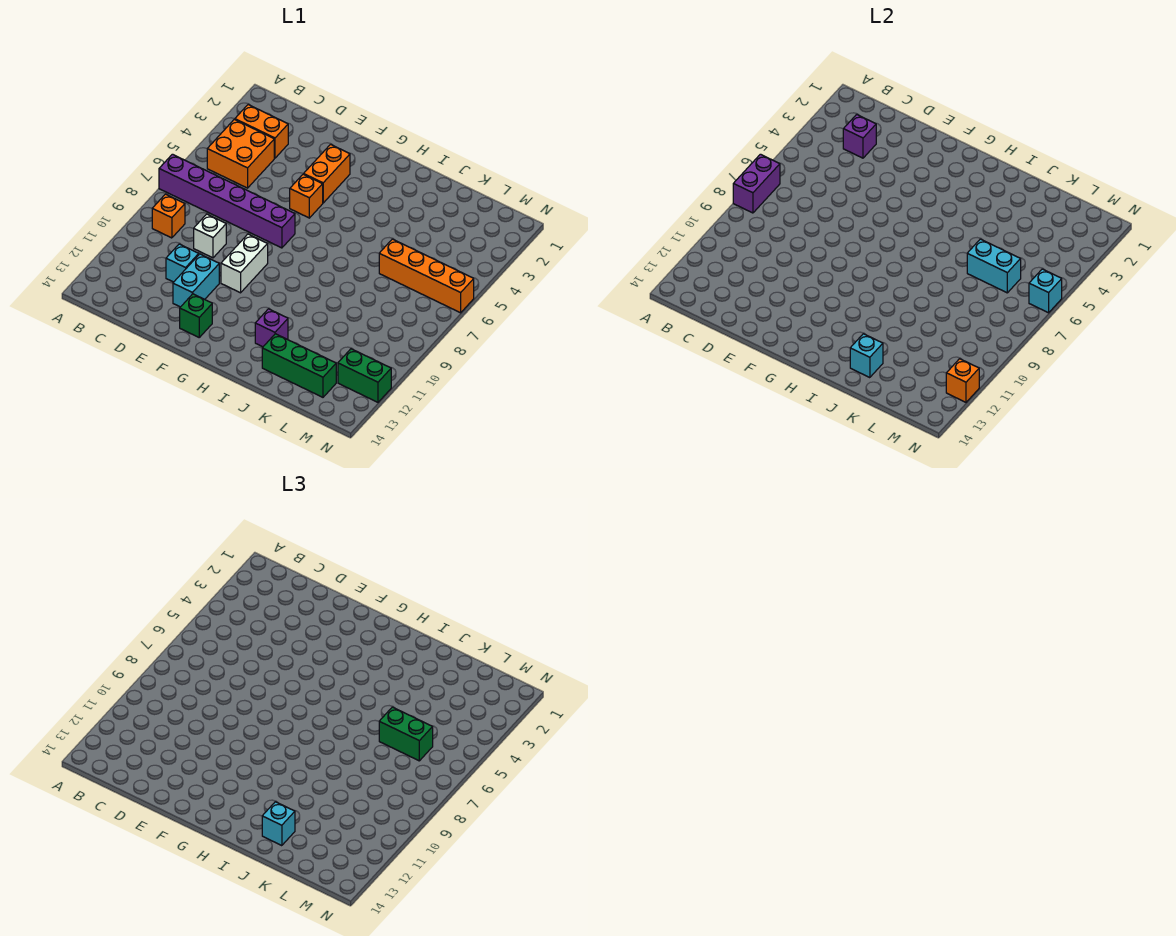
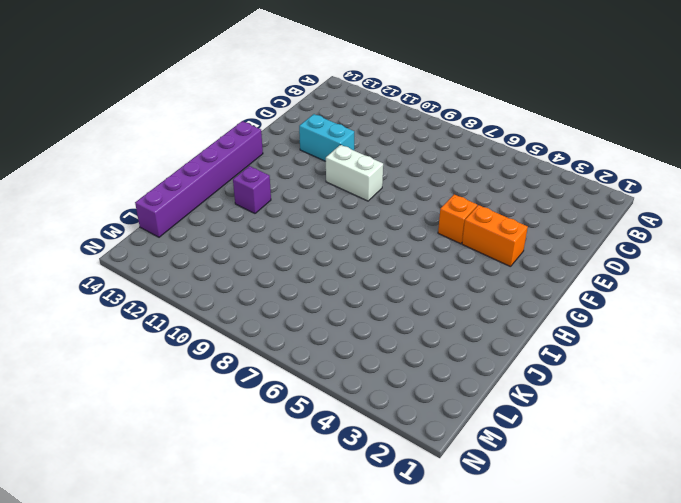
purple brick G14:L14 level 1 -> purple brick A7:F7 level 1
none -> orange brick B3:C3 level 1
none -> orange brick B4:C5 level 1
none -> orange brick B9 level 1

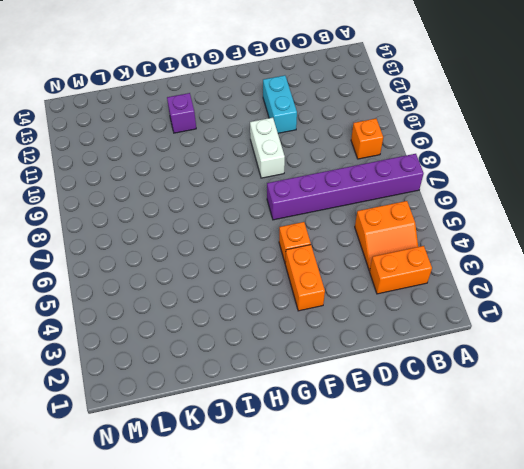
orange slope B4:C5 level 1 top 5 -> orange brick B4:C5 level 1
none -> white brick D9 level 1
none -> cyan brick D11 level 1
none -> green brick F13 level 1

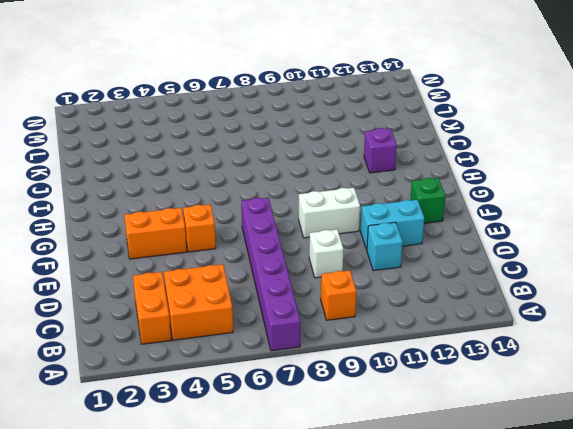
none -> green brick J13:L13 level 1
none -> orange brick K6:N6 level 1
none -> green brick M12:N12 level 1

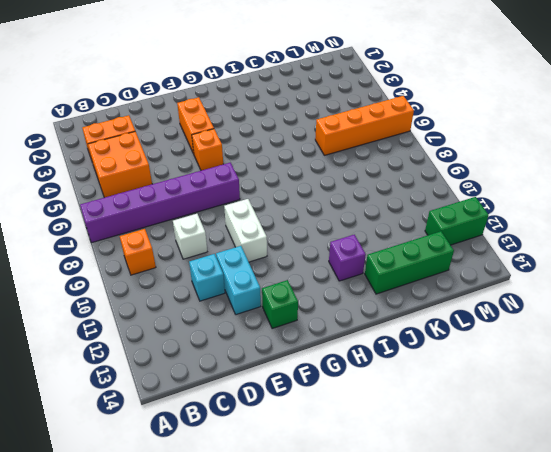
none -> purple brick A7:A8 level 2
none -> purple brick C3 level 2
none -> cyan brick J13 level 2

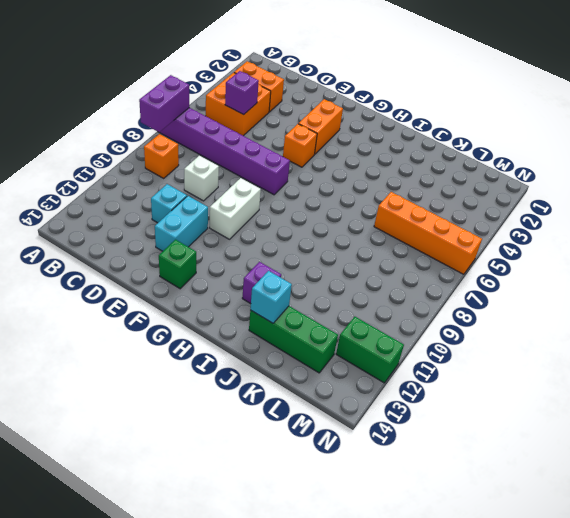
purple brick C5 level 2 -> purple brick C3 level 2
none -> cyan brick K6:L6 level 2
none -> cyan brick N6 level 2
none -> orange brick N12 level 2

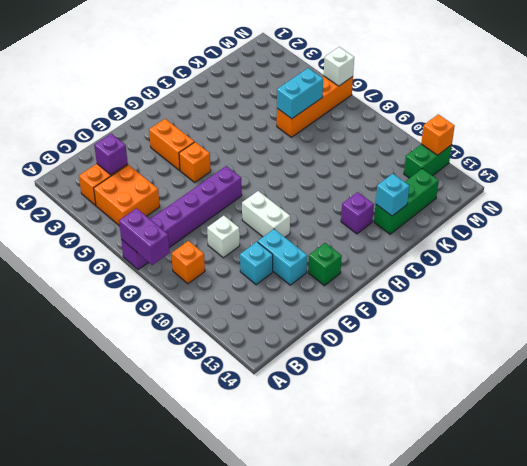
white brick N6 level 2 -> cyan brick N6 level 2
none -> cyan brick J13 level 3
none -> green brick K6:L6 level 3

